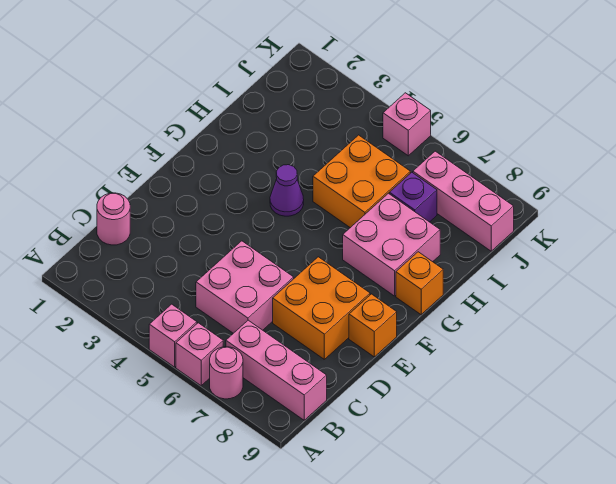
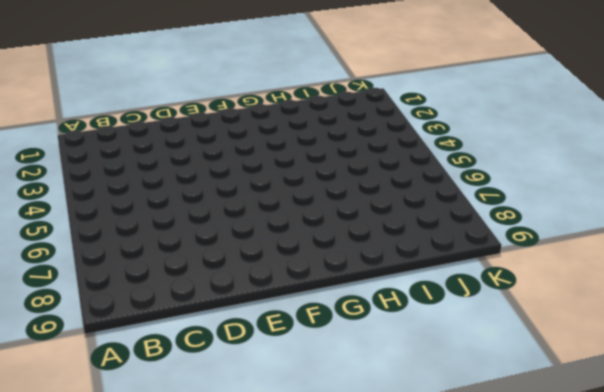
none -> pink brick A5 level 1
none -> pink brick A6 level 1
none -> pink round brick A7 level 1

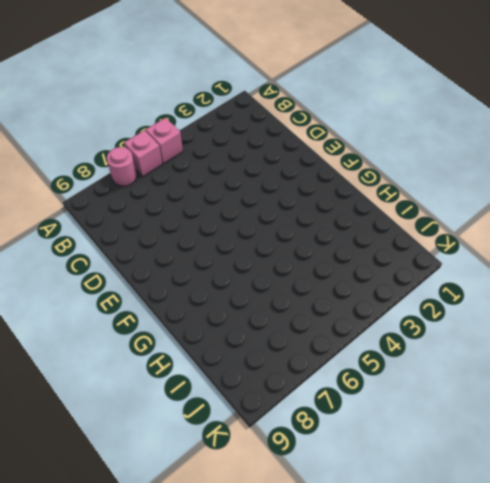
none -> pink brick B7:B9 level 1
none -> pink round brick C1 level 1
none -> pink brick C5:D6 level 1

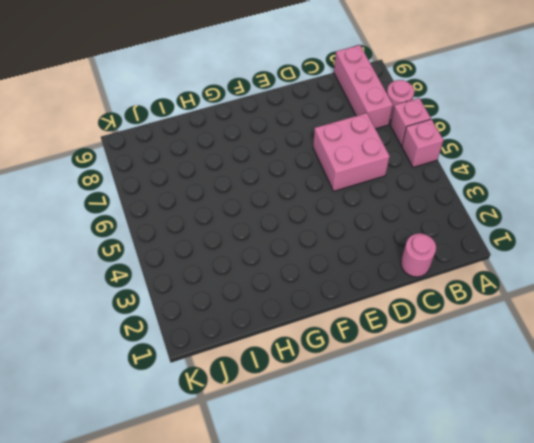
none -> orange brick D7:E8 level 1
none -> orange brick E9 level 1
none -> purple cone G4 level 1

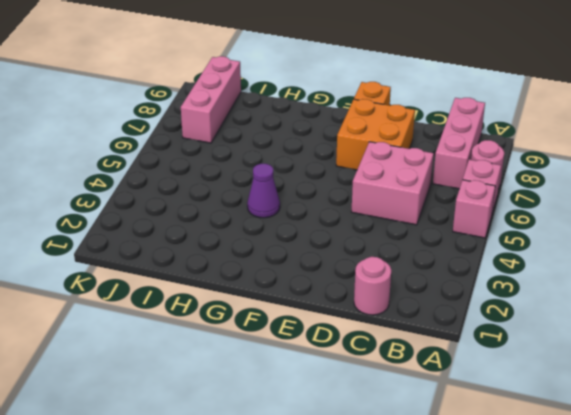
none -> pink brick G7:H8 level 1
none -> orange brick G9 level 1
none -> orange brick H5:I6 level 1

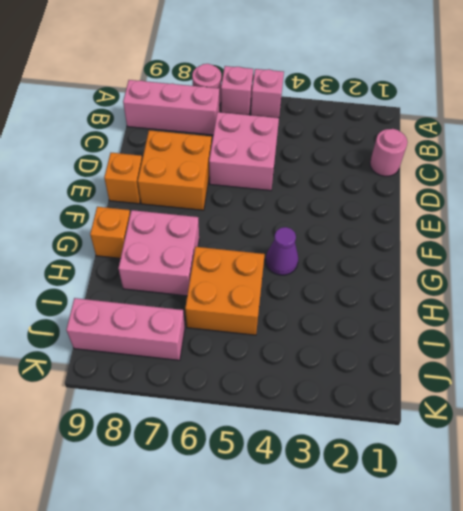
none -> purple brick I7 level 1
none -> pink brick K5 level 1

